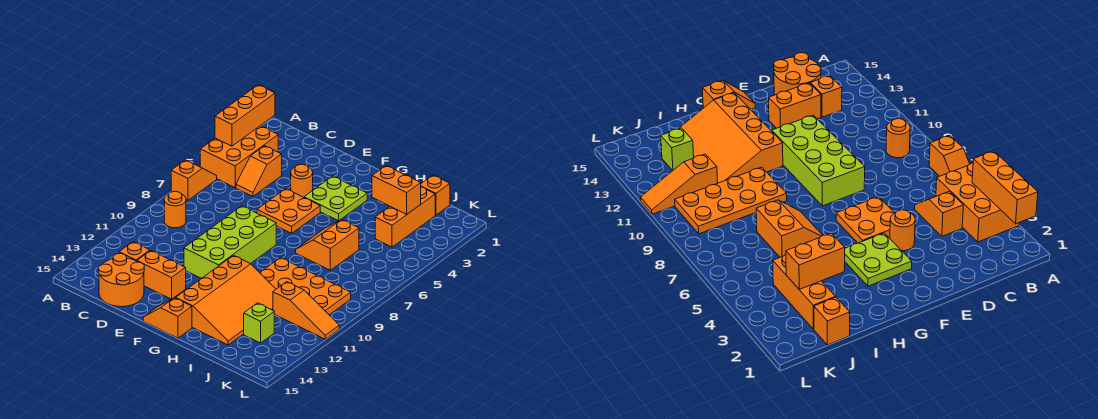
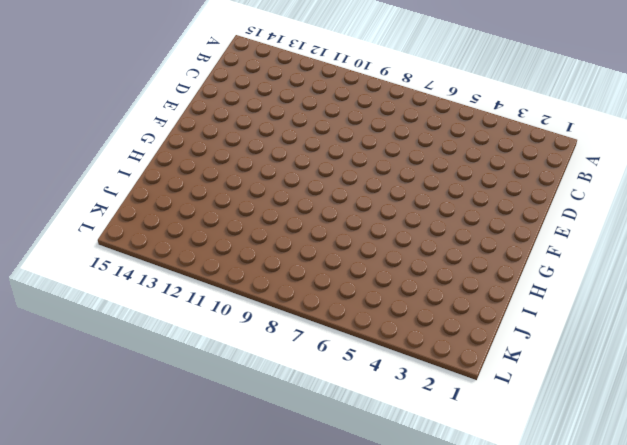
none -> orange brick A3:B5 level 1
none -> orange slope A6:A7 level 1 top 7
none -> orange round brick B9 level 1

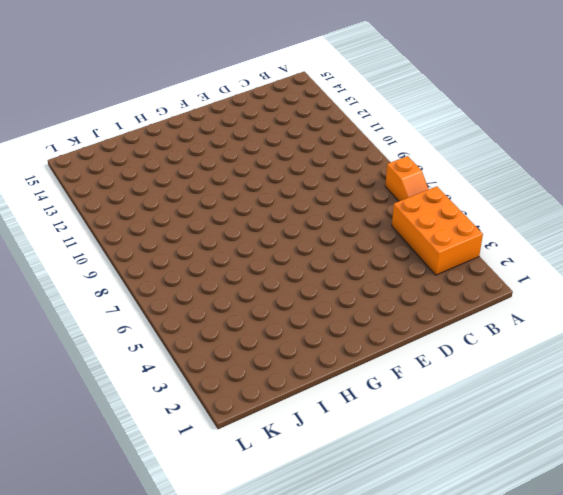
none -> orange round brick B9 level 1
none -> orange slope C4:C5 level 1 top 4
none -> orange brick C13 level 1

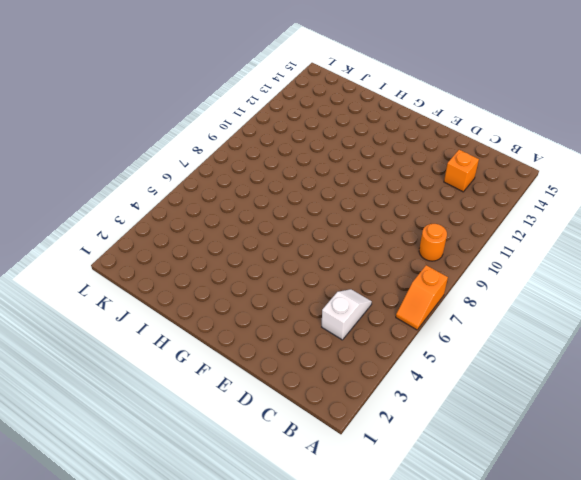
white slope C4:C5 level 1 top 4 -> orange slope C4:C5 level 1 top 4
none -> orange brick A3:B5 level 1
none -> orange round brick C14:D15 level 1
none -> orange brick D13:E13 level 1

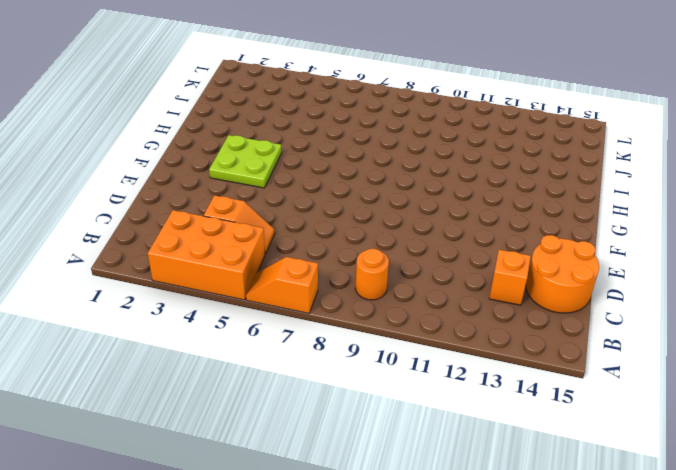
none -> orange brick D13:E13 level 1
none -> orange round brick E4 level 1
none -> orange plate E5:F6 level 1

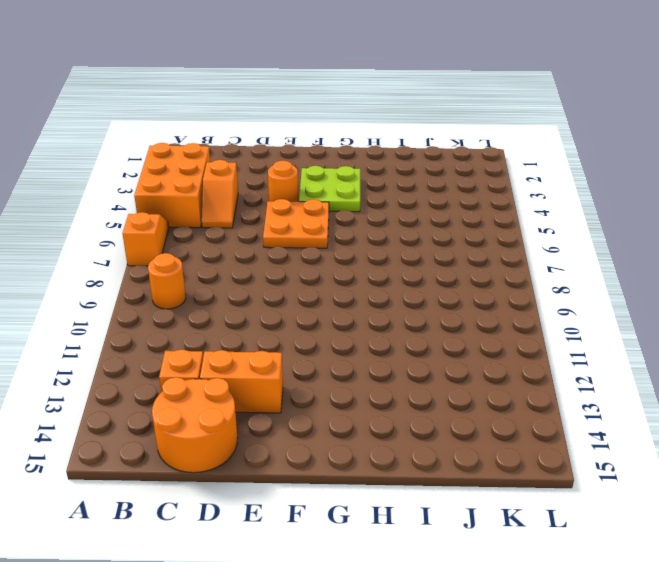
none -> lime brick E8:F11 level 1
none -> orange slope F15:G15 level 1 top G
none -> orange slope G11:I14 level 1 top G

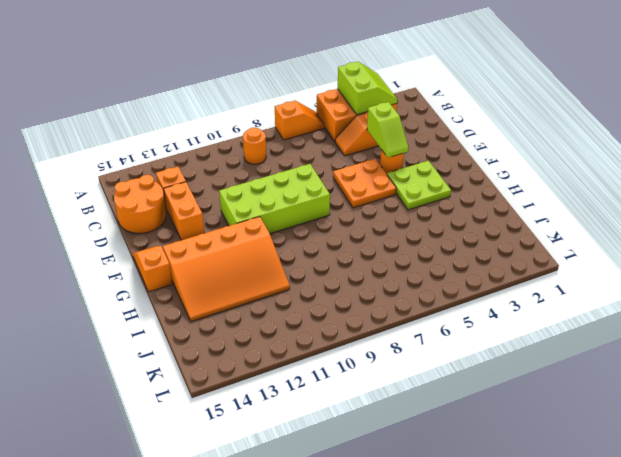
lime slope A3:B4 level 2 top 4 -> orange brick A2:A4 level 2
lime slope D4:E4 level 2 top D -> none
none -> orange slope H6:I7 level 1 top I
none -> orange plate H9:K10 level 1
none -> orange brick J1 level 1

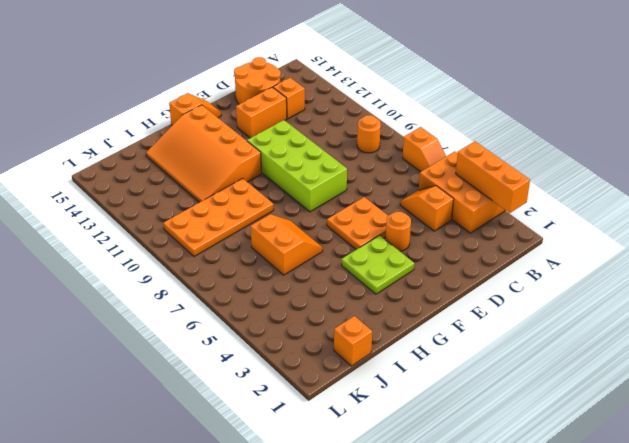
none -> orange brick J2:J4 level 1
none -> orange slope J11:L11 level 1 top J
none -> lime brick J13 level 1

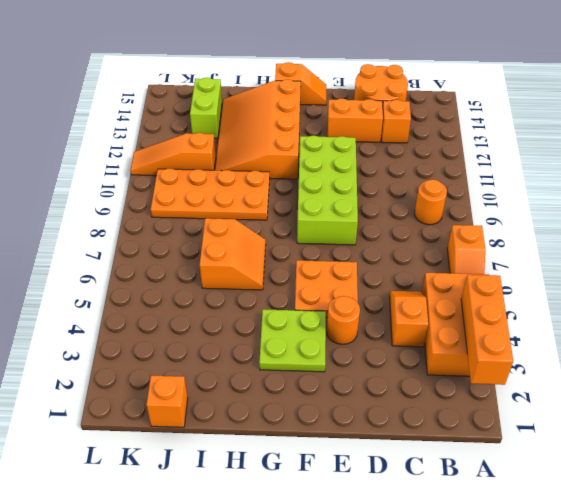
lime brick J13:J14 level 1 -> lime brick J13 level 1
none -> orange brick J2:J4 level 1
none -> orange brick I3:J3 level 2

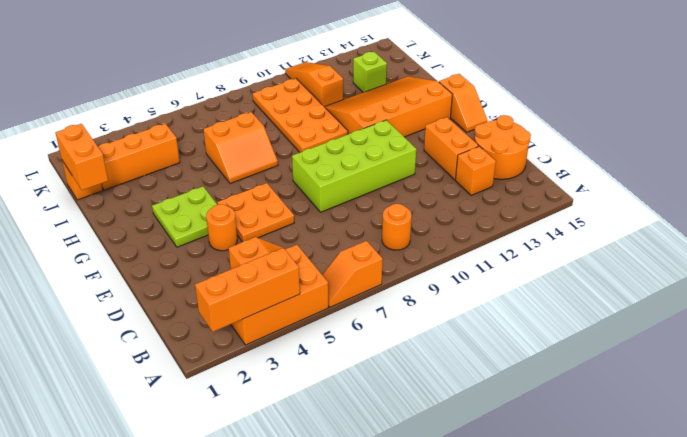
orange brick I1:J1 level 2 -> orange brick I3:J3 level 2

